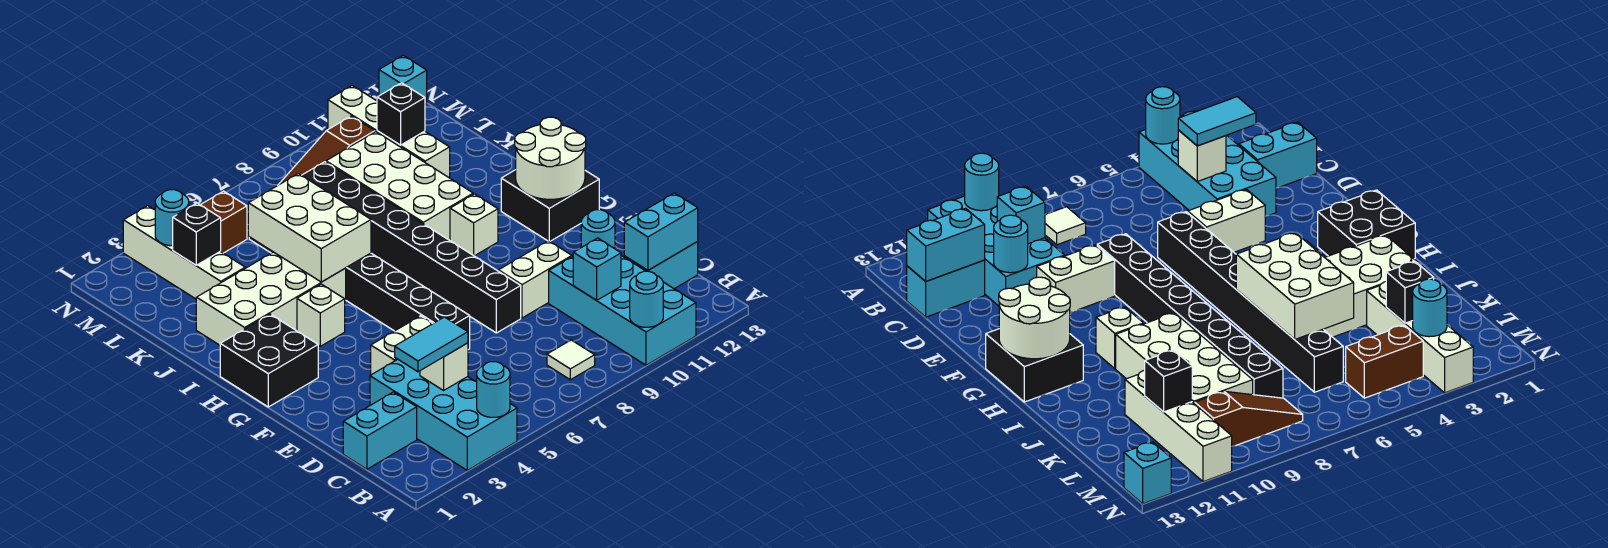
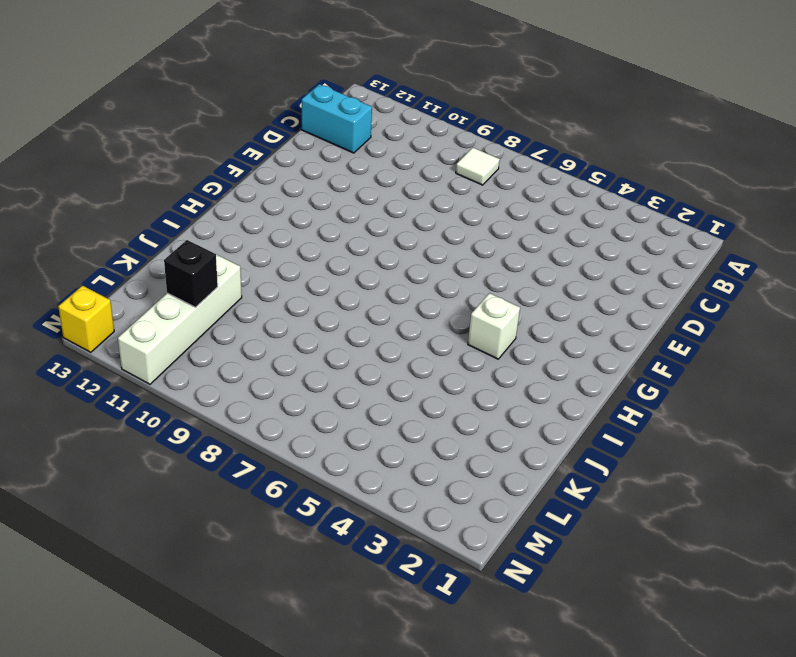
yellow brick N13 level 1 -> cyan brick N13 level 1
none -> cyan brick A3:D4 level 1
none -> cyan brick A10:D11 level 1
none -> cyan brick C1:C2 level 1
none -> white brick E4:E5 level 1

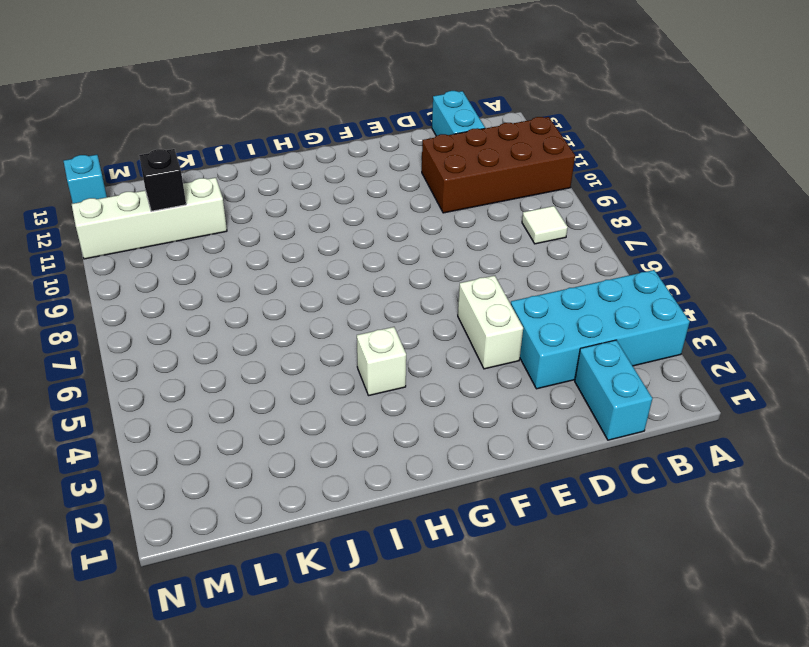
brown brick A10:D11 level 1 -> cyan brick A10:D11 level 1
none -> black brick E6:L6 level 1
none -> black brick E8:L8 level 1
none -> white brick E9:E10 level 1
none -> black brick G1:H2 level 1

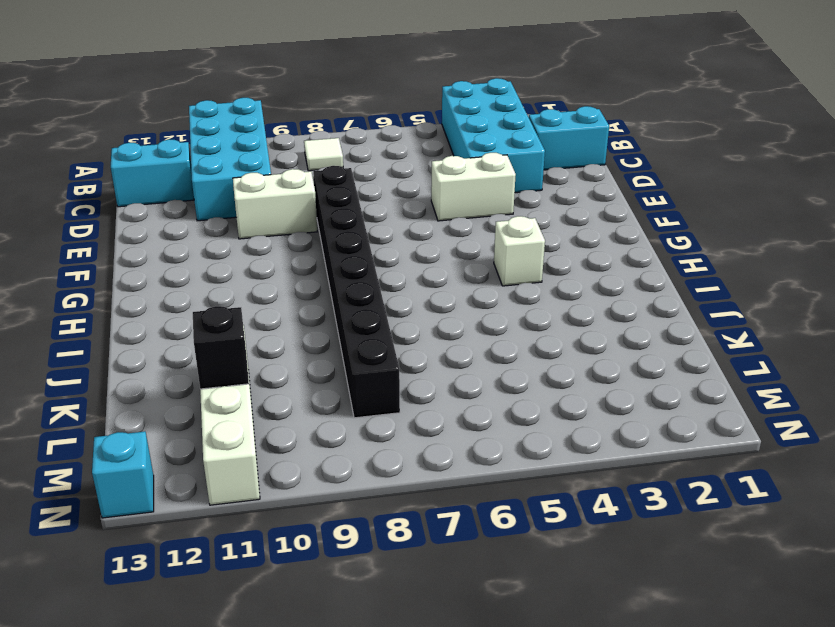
none -> black brick E6:L6 level 1
none -> black brick G1:H2 level 1
none -> black brick G12:H13 level 1
none -> white brick H10 level 1

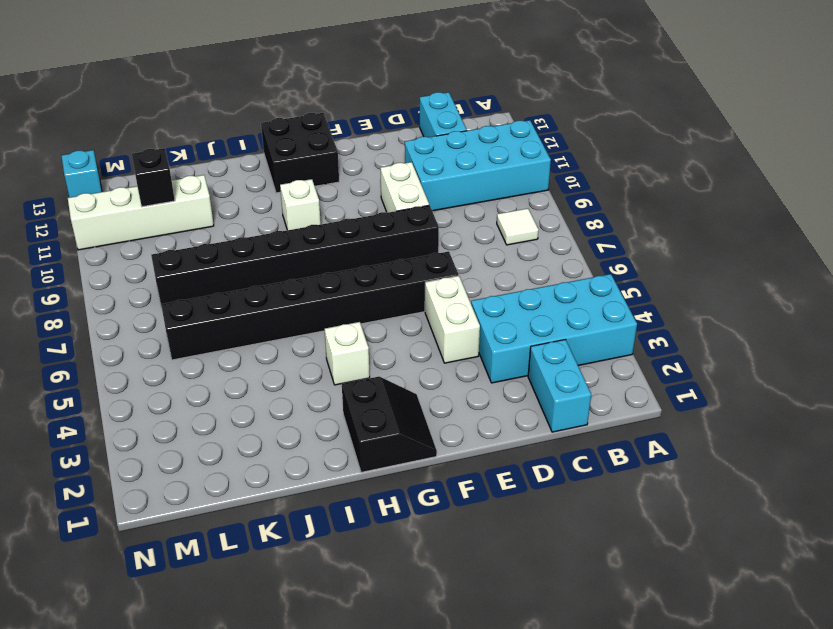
black slope G1:H2 level 1 top H -> black brick G1:H2 level 1
none -> white brick I2:J5 level 1
none -> white brick I9:L10 level 1
none -> white brick K3:N3 level 1
none -> brown brick M4:M5 level 1

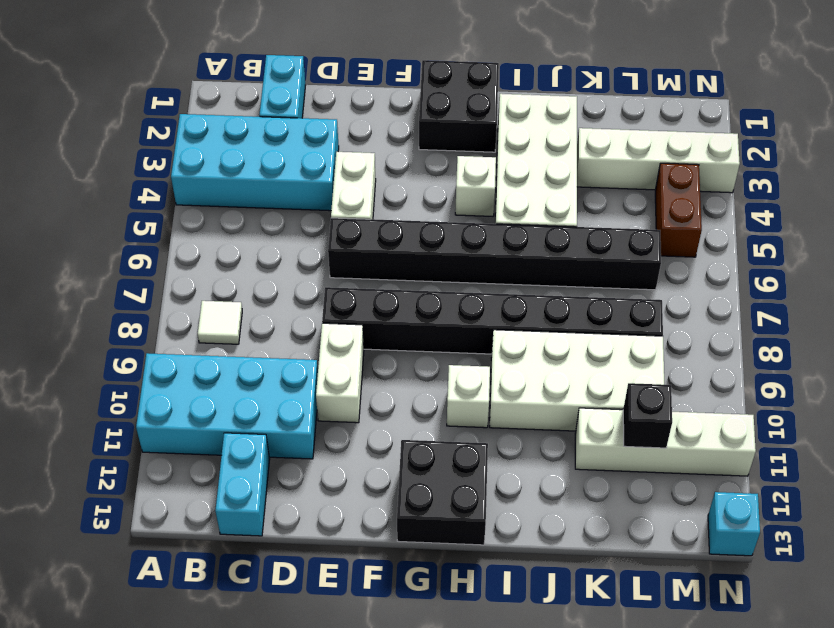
none -> brown slope M8:M10 level 1 top 10
none -> cyan round brick A4 level 2
none -> cyan round brick A10 level 2
none -> white brick C4 level 2

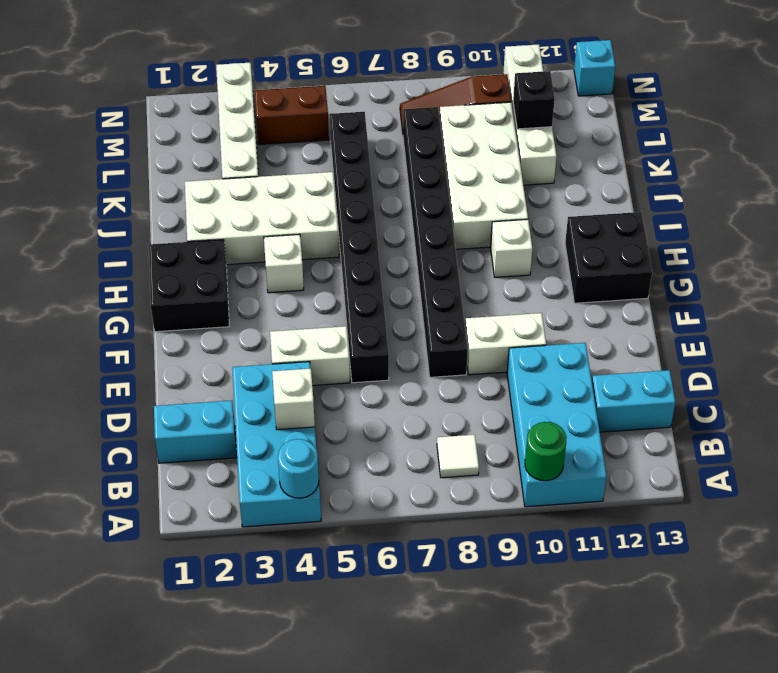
green round brick A10 level 2 -> cyan round brick A10 level 2
none -> cyan brick C10 level 2
none -> cyan brick C12:C13 level 2
none -> cyan round brick D11 level 2
none -> white round brick G12:H13 level 2

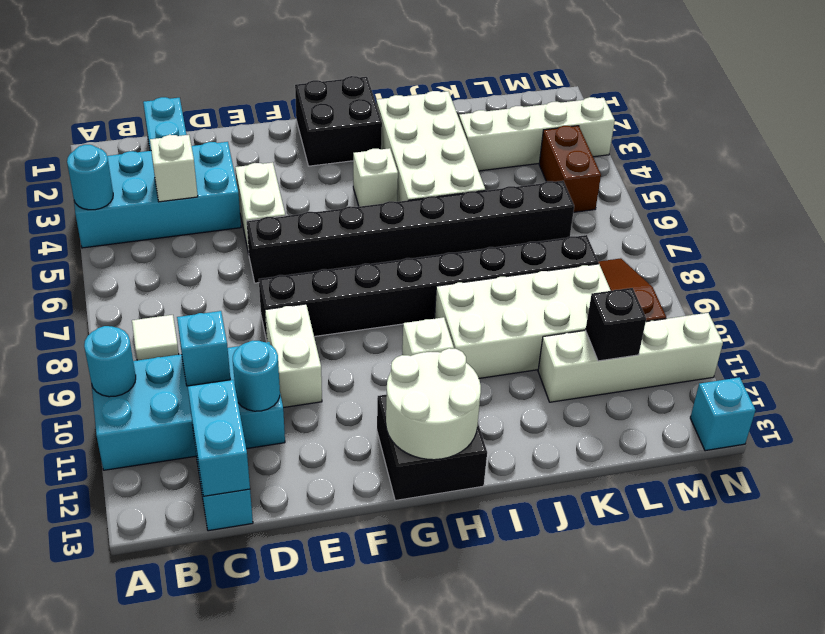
none -> white brick I5:K6 level 2
none -> black brick L3 level 2
none -> cyan round brick M3 level 2
none -> cyan tile C3:C4 level 3

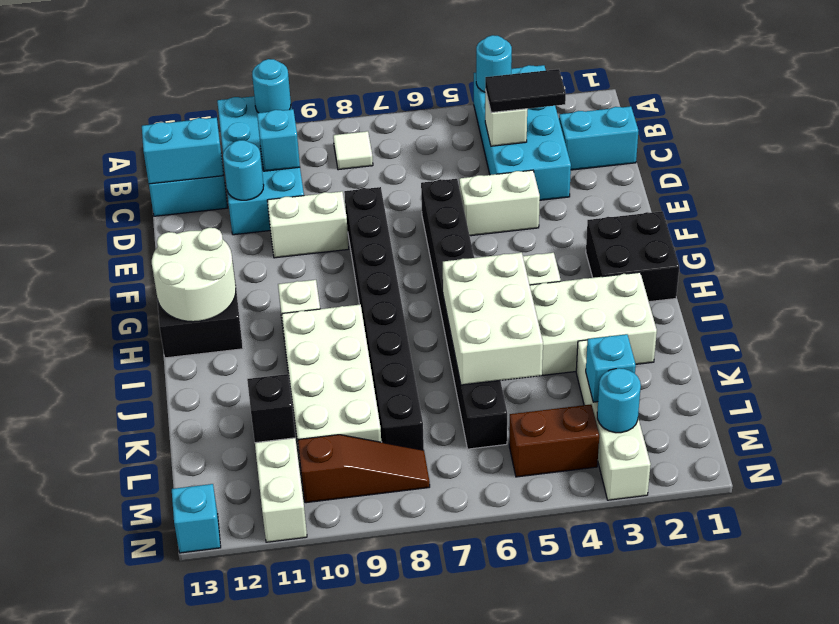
black tile C3:C4 level 3 -> cyan tile C3:C4 level 3
cyan brick L3 level 2 -> black brick L3 level 2

